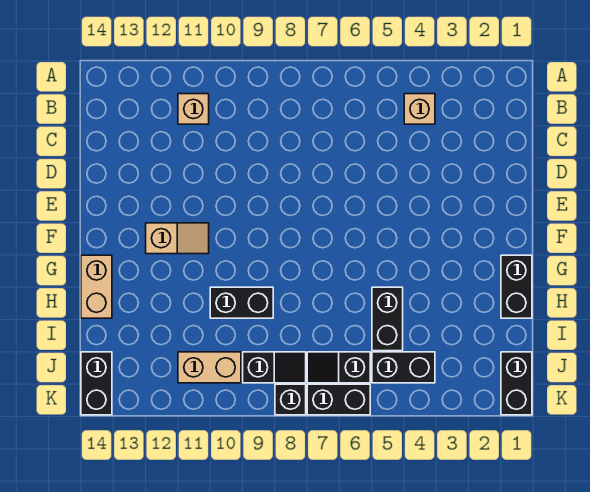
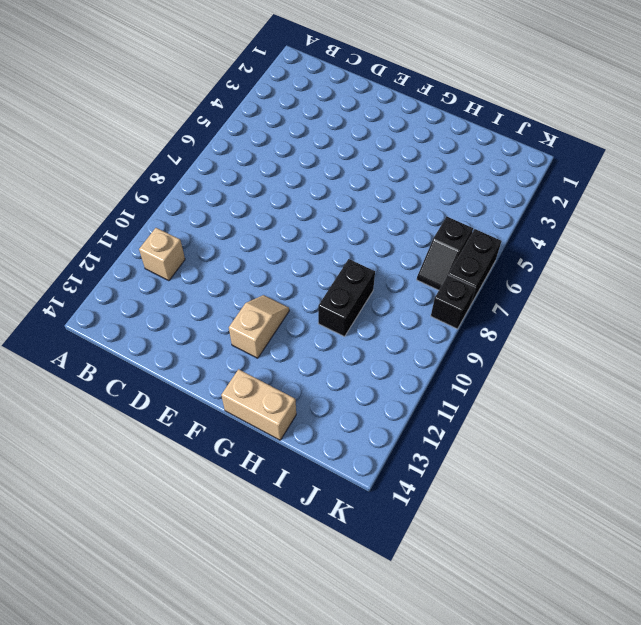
none -> tan brick B4 level 1
none -> black brick G1:H1 level 1
none -> black brick H5:I5 level 1

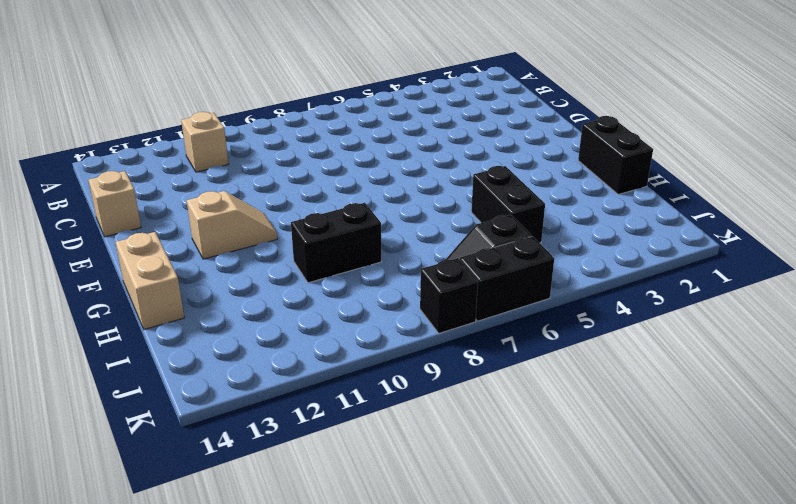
tan brick D14 level 1 -> tan brick B4 level 1
none -> black brick J1:K1 level 1
none -> black brick J4:J5 level 1
none -> black slope J8:J9 level 1 top 9

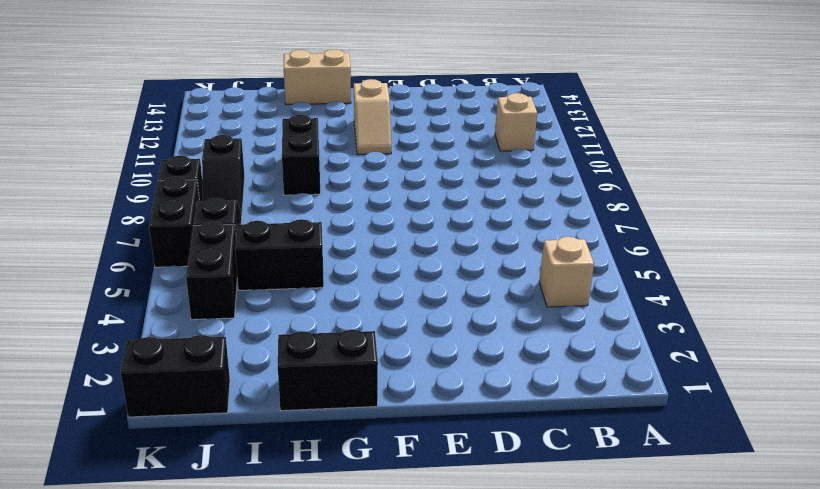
none -> tan brick J10:J11 level 1
none -> black brick J14:K14 level 1

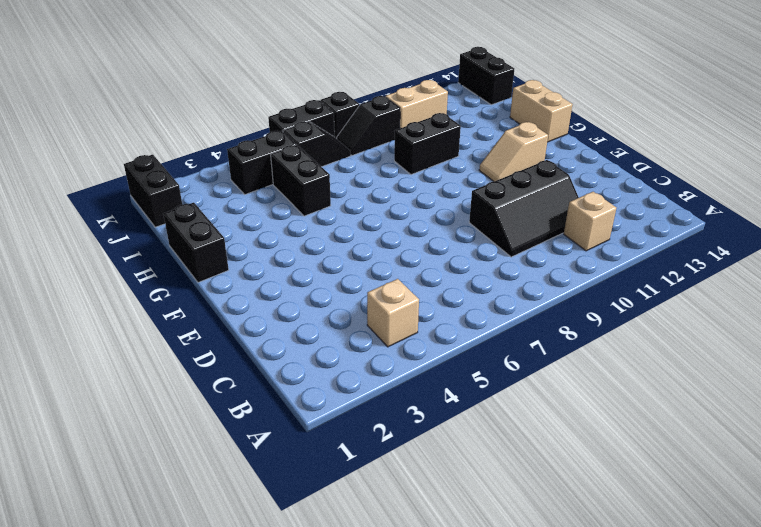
black slope C9:D11 level 1 top D -> none

